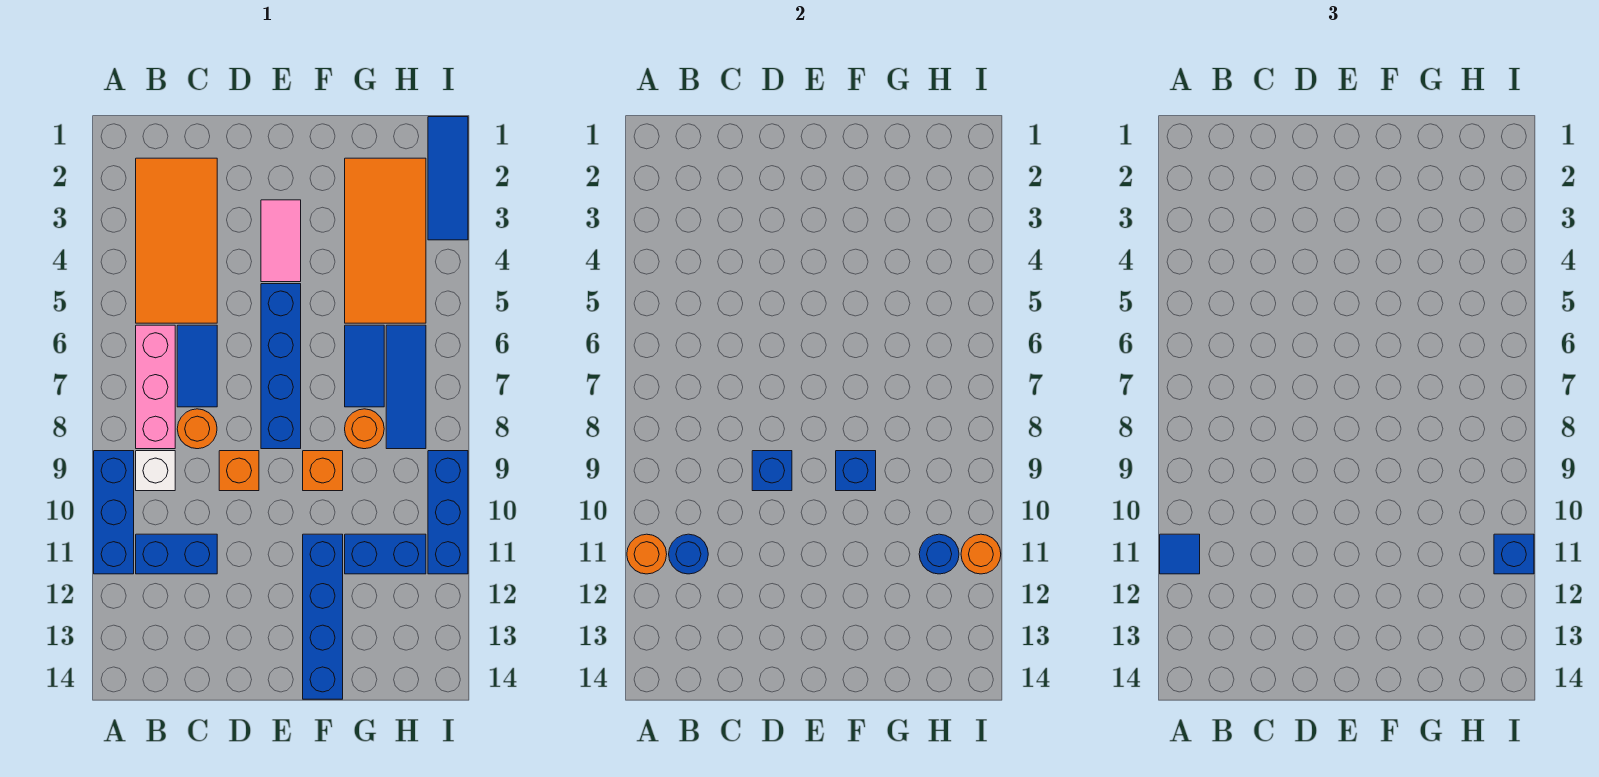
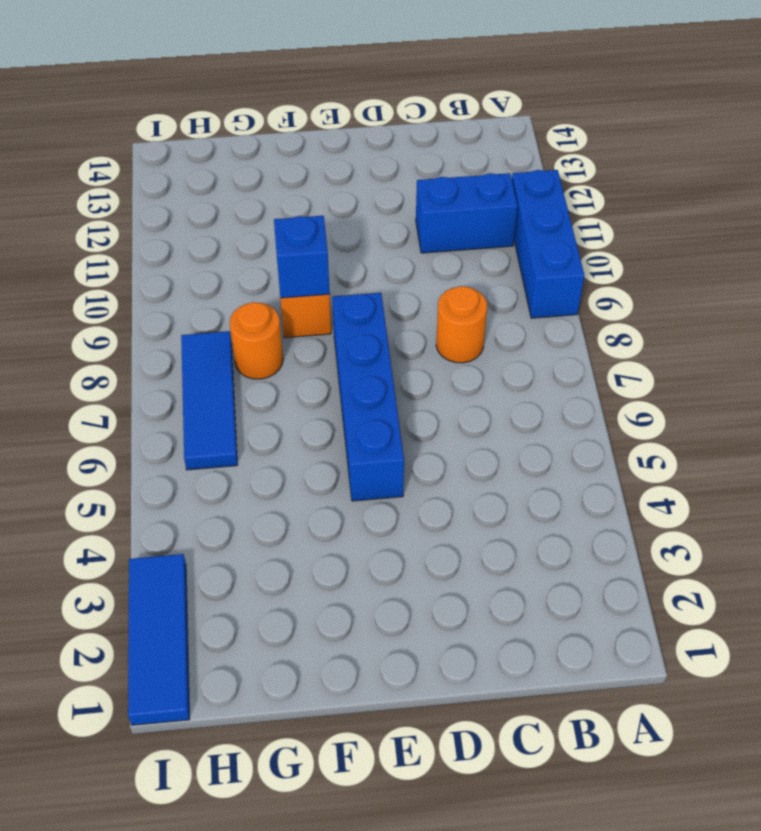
none -> orange tile B2:C5 level 1
none -> pink brick B6:B8 level 1
none -> white brick B9 level 1

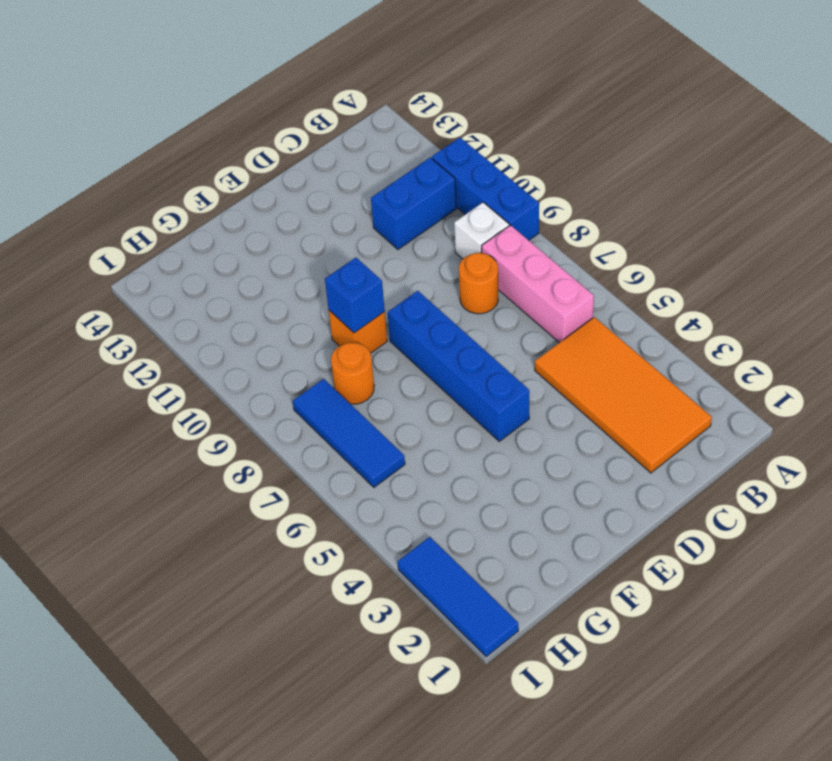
none -> blue tile C6:C7 level 1
none -> orange brick D9 level 1
none -> pink tile E3:E4 level 1

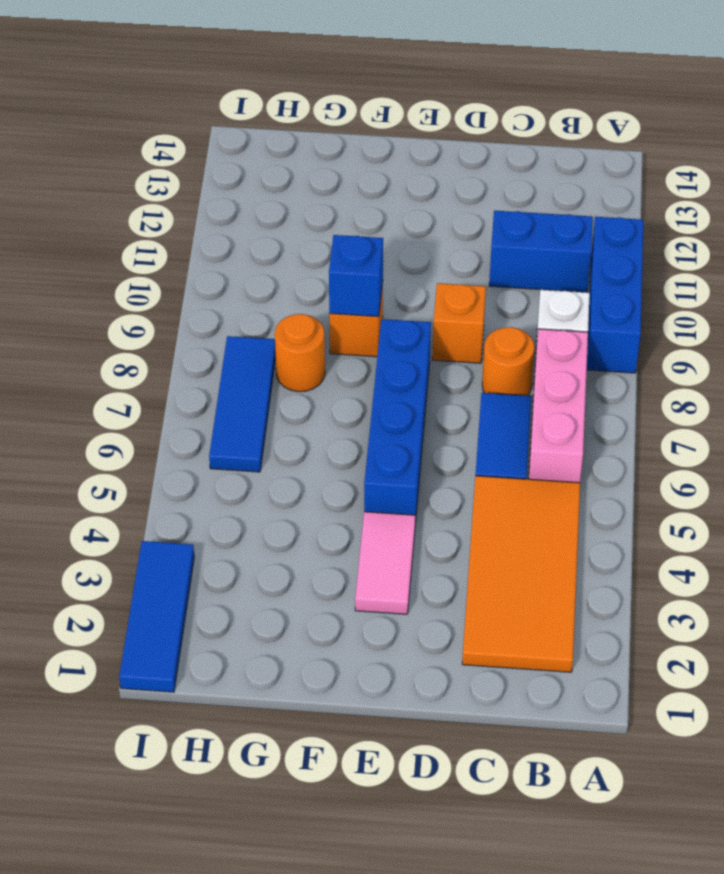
none -> blue brick F11:F14 level 1
none -> orange tile G2:H5 level 1
none -> blue tile G6:G7 level 1

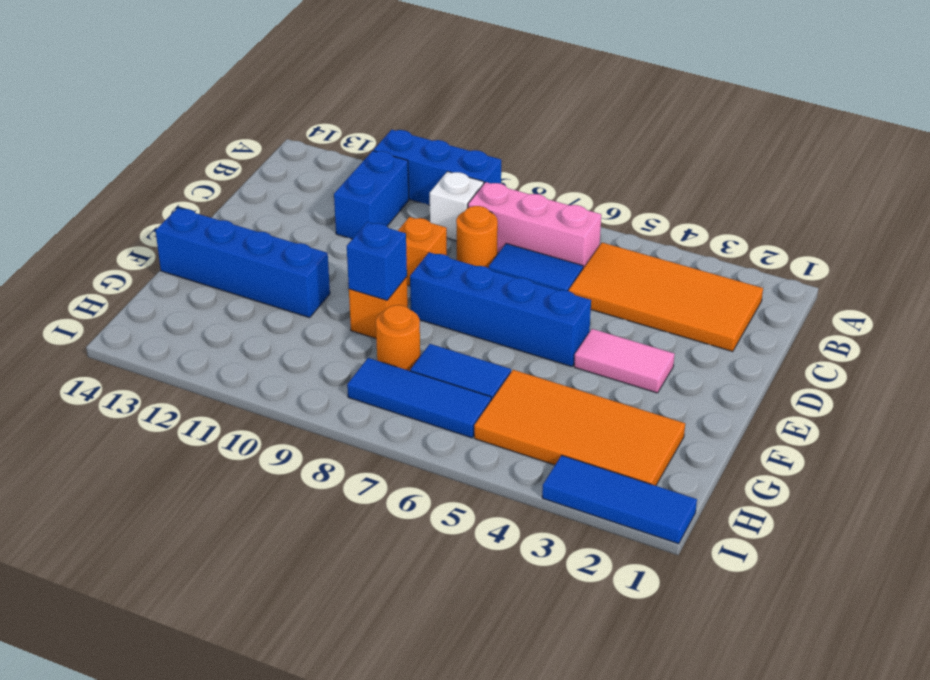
none -> blue brick G11:H11 level 1
none -> blue brick I9:I11 level 1
none -> orange round brick A11 level 2

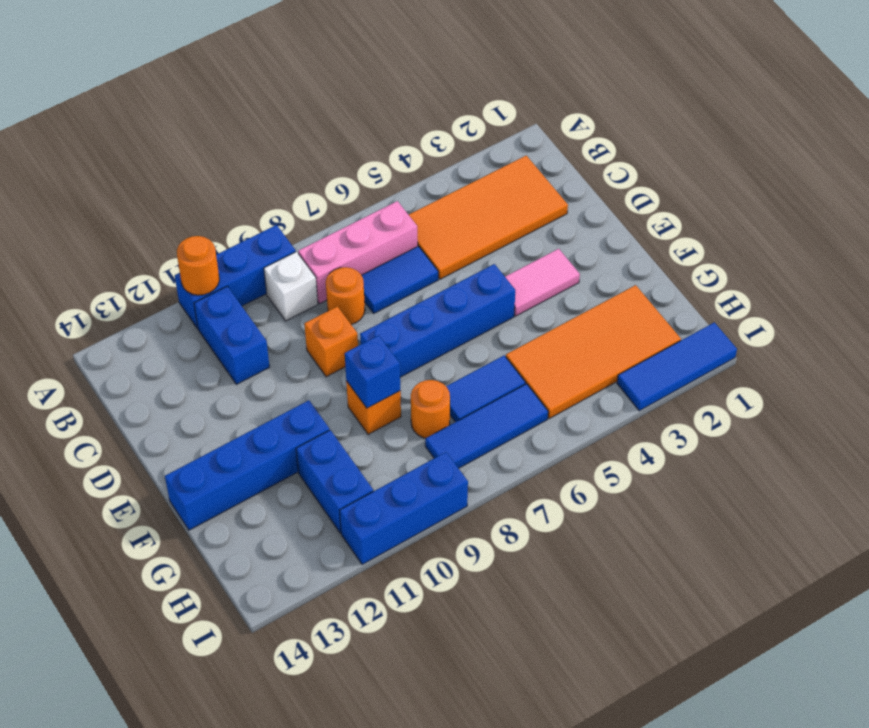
none -> blue round brick B11 level 2
none -> blue brick D9 level 2
none -> blue round brick H11 level 2

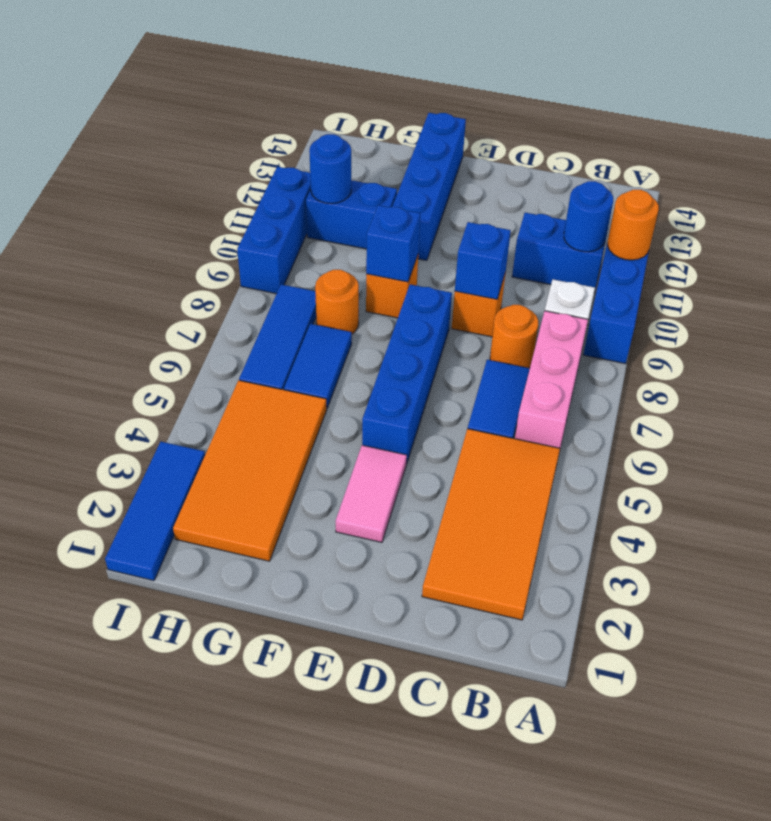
none -> orange round brick I11 level 2
none -> blue tile A11 level 3
none -> blue brick I11 level 3

